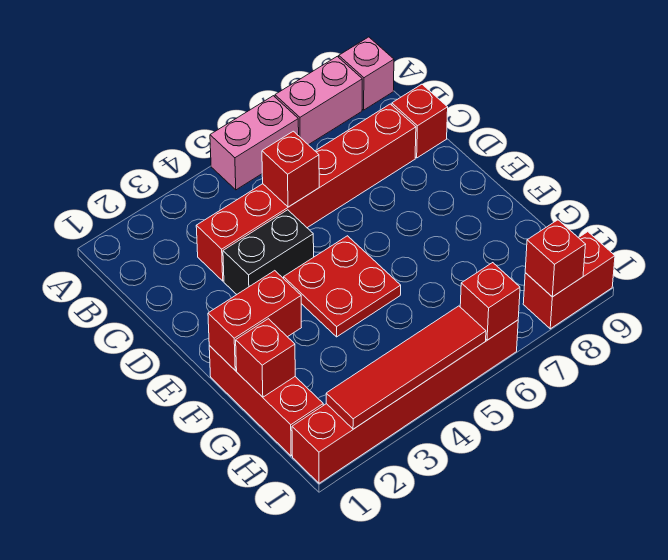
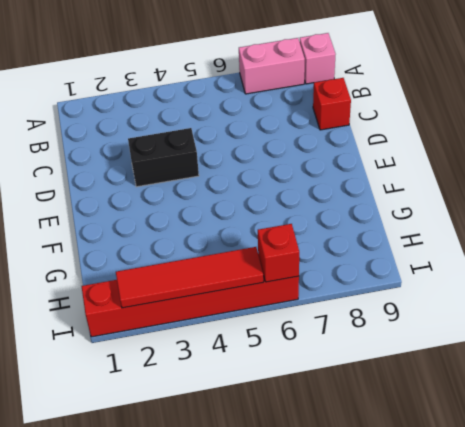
none -> pink brick A5:A6 level 1
none -> red brick C3:C8 level 1
none -> red plate E4:F5 level 1

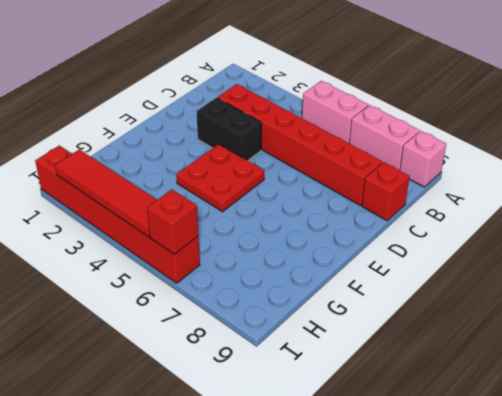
none -> red brick F1:H1 level 1
none -> red brick I8:I9 level 1
none -> red brick C5 level 2

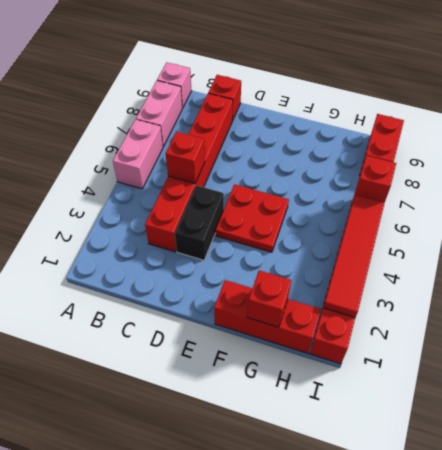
none -> red brick F1:F2 level 2
none -> red brick I8 level 2

